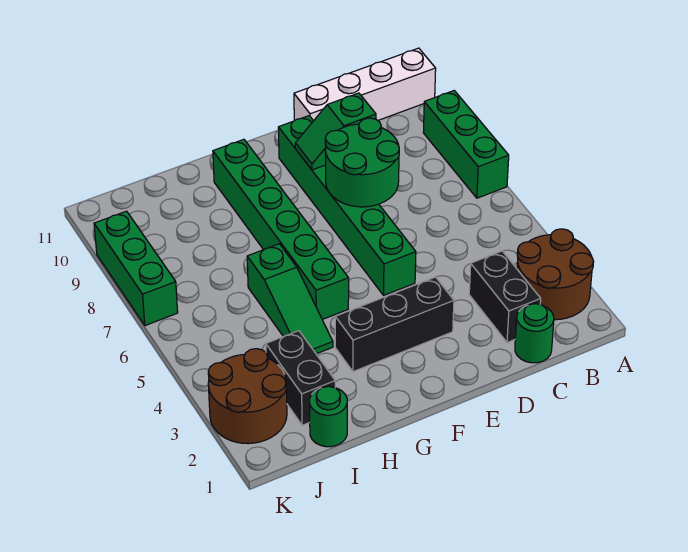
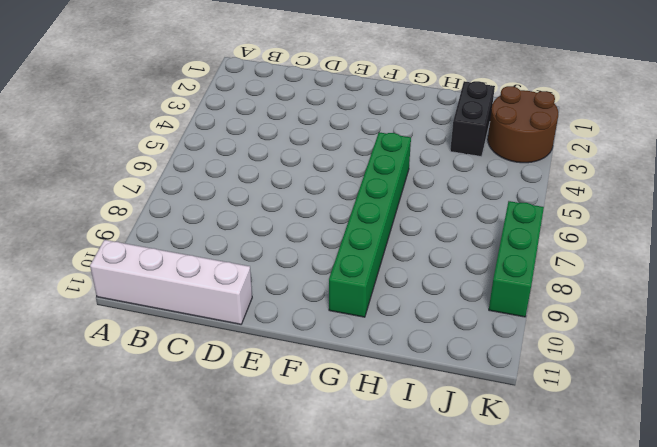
none -> brown round brick A2:B3 level 1
none -> green brick A7:A9 level 1
none -> green round brick C1 level 1

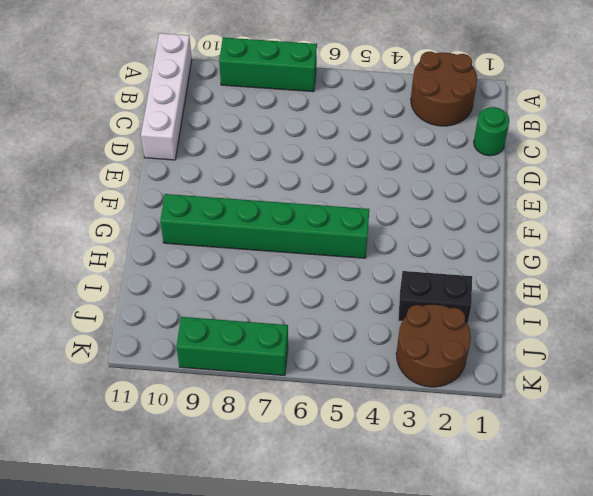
none -> black brick C2:C3 level 1
none -> black brick E3:G3 level 1
none -> green brick E5:E10 level 1

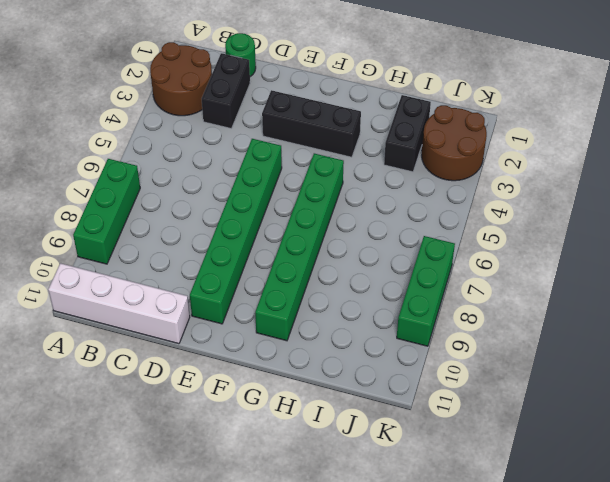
none -> green slope H4:H6 level 1 top 6
none -> green round brick I1 level 1
none -> green round brick D7:E8 level 2

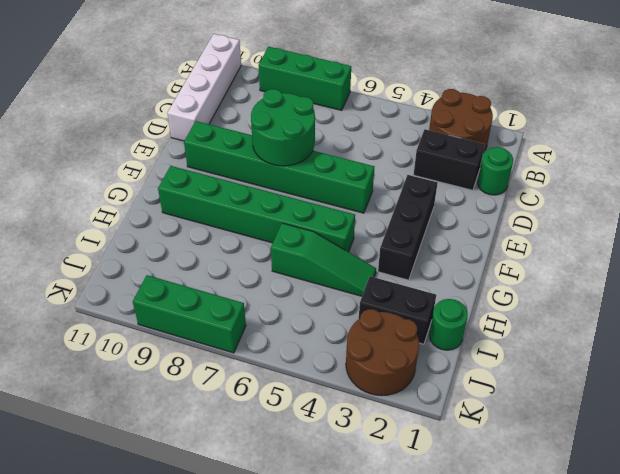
none -> green slope D9:E9 level 2 top D

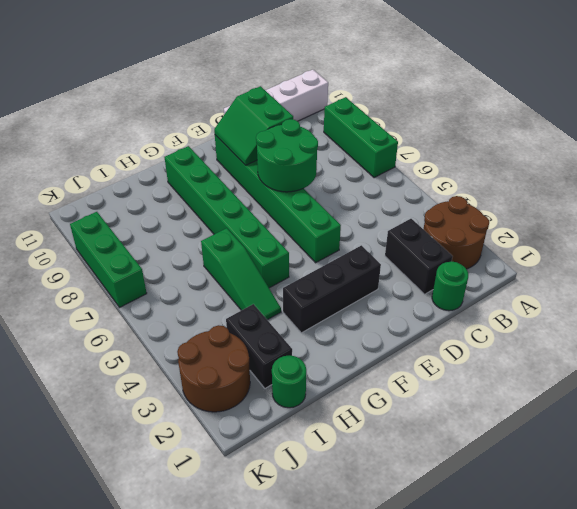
green slope D9:E10 level 2 top D -> green slope D9:E9 level 2 top D

